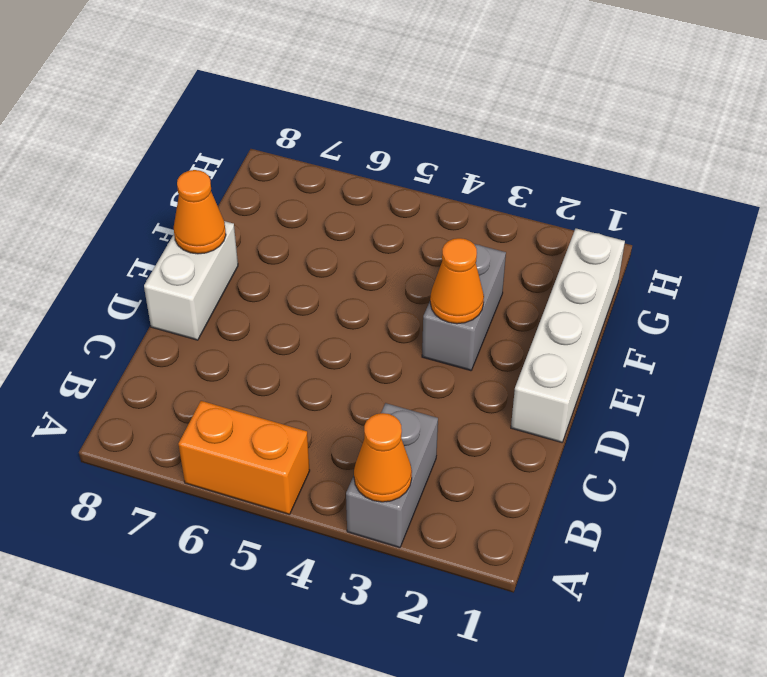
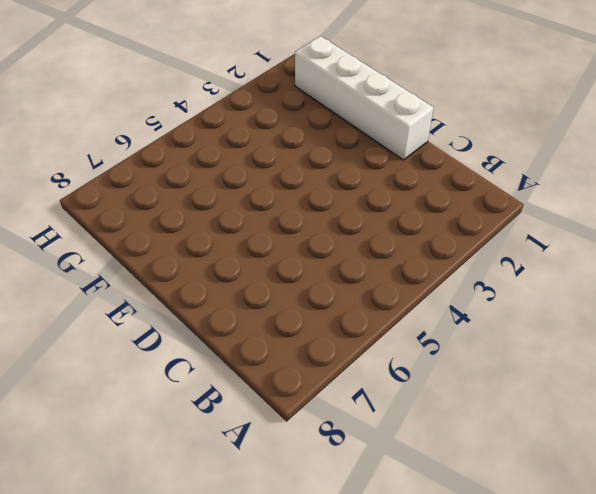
none -> grey brick A3:B3 level 1
none -> orange brick A5:A6 level 1

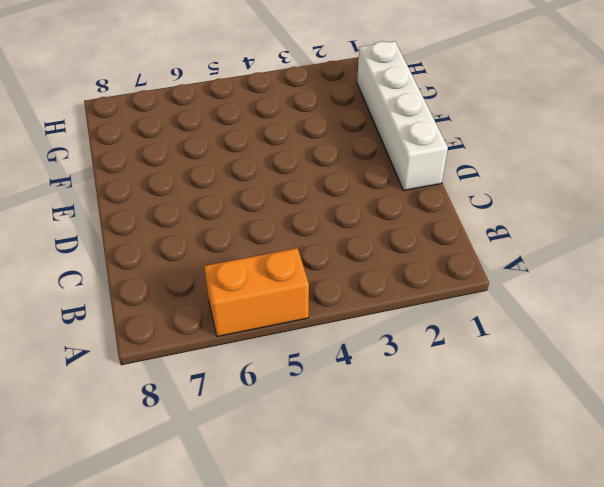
none -> grey brick A3:B3 level 1
none -> white brick D8:E8 level 1

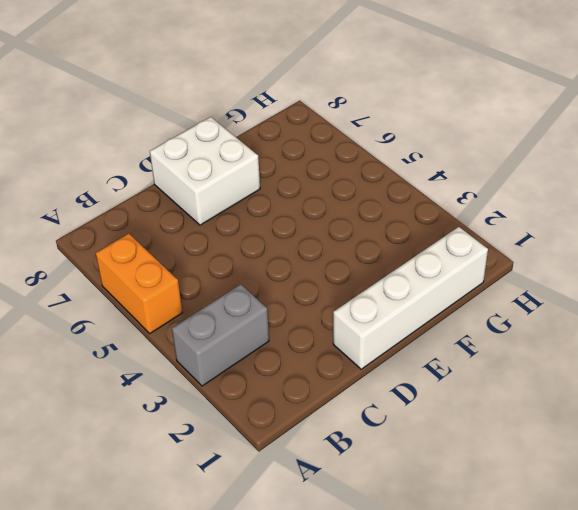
white brick D7:E8 level 1 -> white brick D8:E8 level 1
none -> grey brick E3:F3 level 1
none -> orange cone A3 level 2

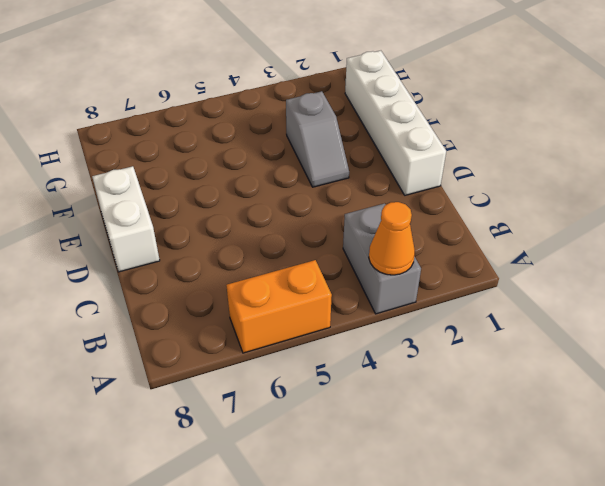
grey slope E3:F3 level 1 top F -> grey brick E3:F3 level 1
none -> orange cone E3 level 2
none -> orange cone E8 level 2

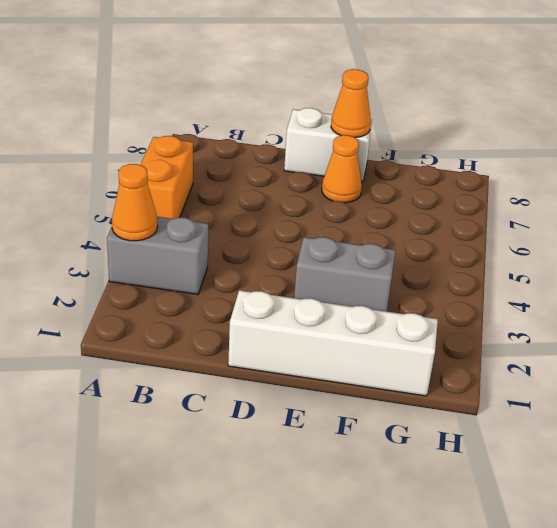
orange cone E7 level 1 -> orange cone E3 level 2

